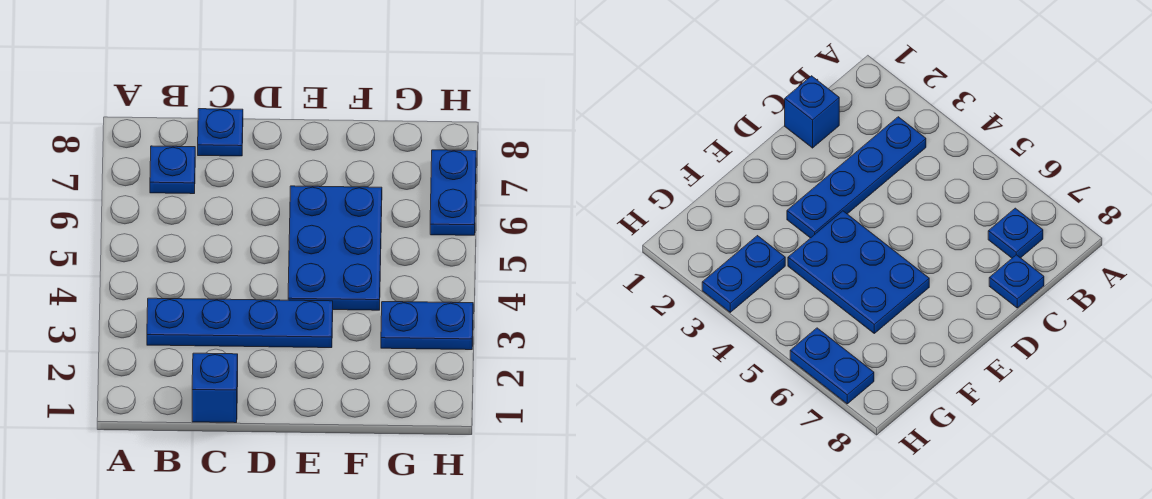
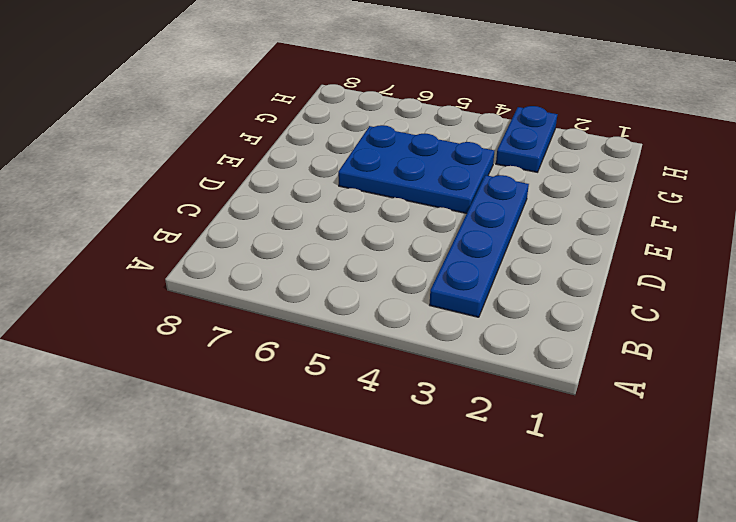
none -> blue plate B7 level 1
none -> blue brick C1 level 1

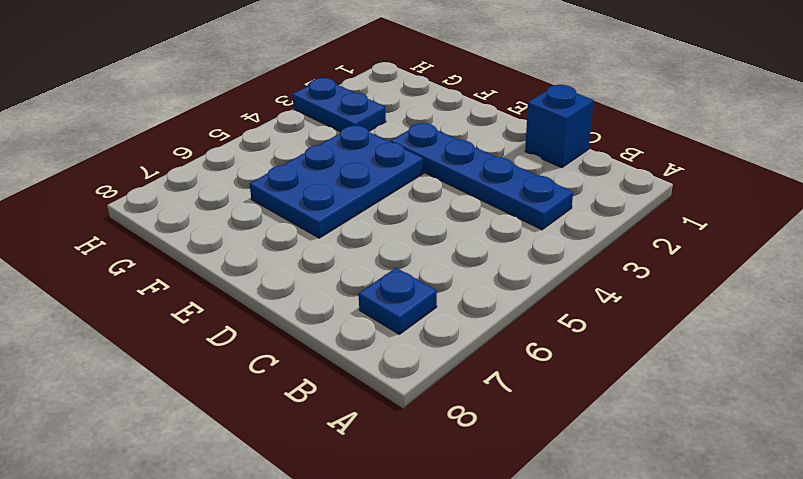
none -> blue plate C8 level 1
none -> blue plate H6:H7 level 1

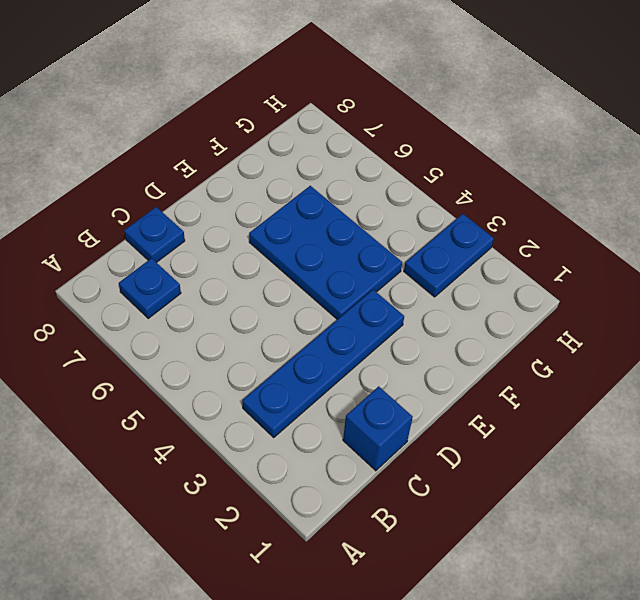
none -> blue plate H6:H7 level 1

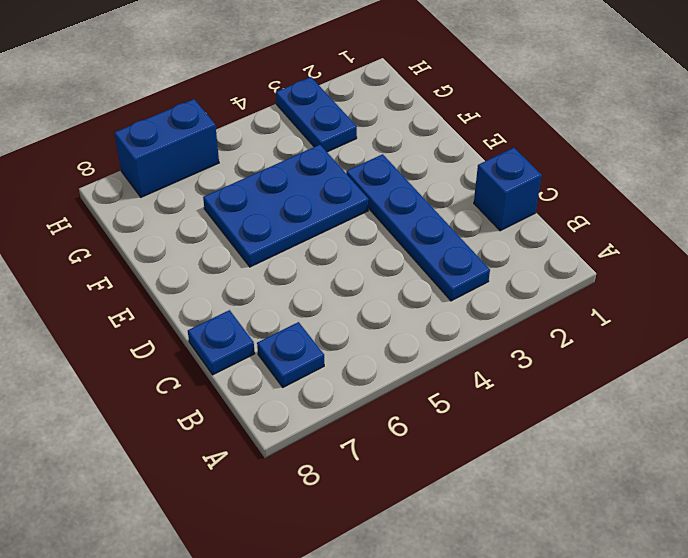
blue brick H6:H7 level 1 -> blue plate H6:H7 level 1

